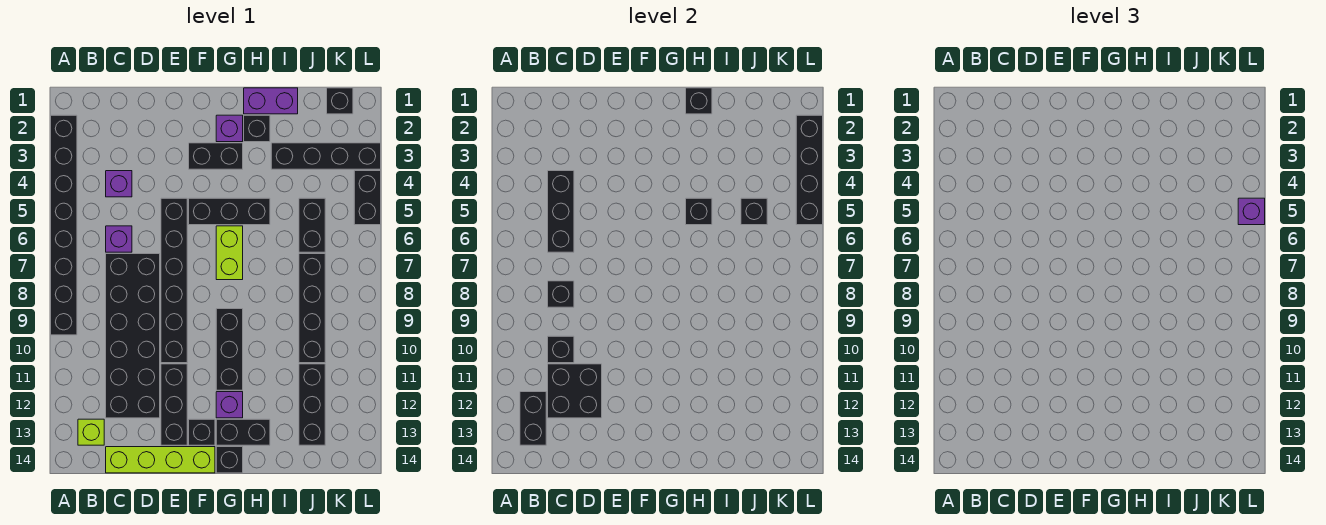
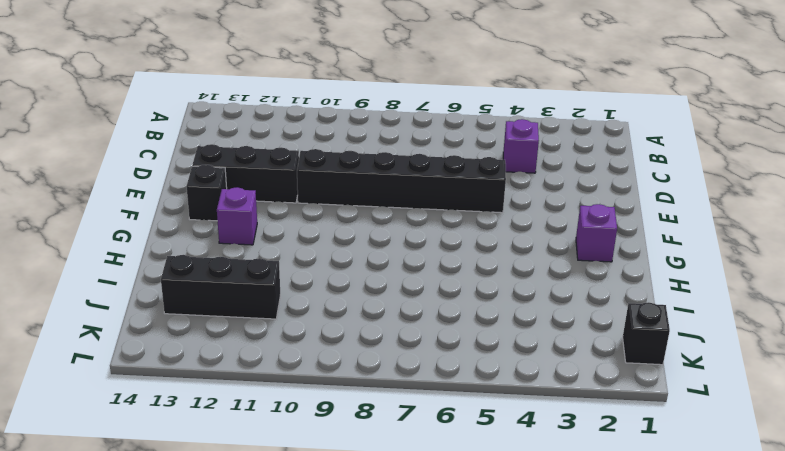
none -> black brick A2:A9 level 1
none -> lime brick B13 level 1
none -> purple brick C6 level 1
none -> black brick C7:D12 level 1

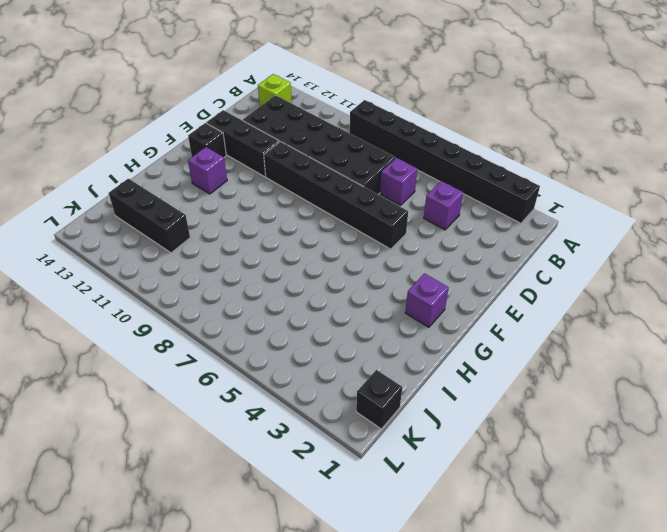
none -> lime brick C14:F14 level 1
none -> black brick F3:G3 level 1
none -> black brick F5:H5 level 1
none -> lime brick G6:G7 level 1

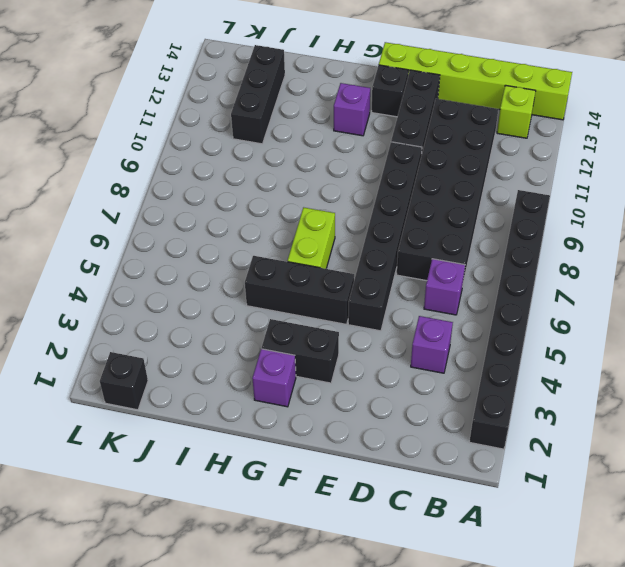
lime brick A14:F14 level 1 -> lime brick C14:F14 level 1
none -> black brick G9:G11 level 1
none -> black brick G13:H13 level 1
none -> black brick G14 level 1
none -> purple brick H1:I1 level 1

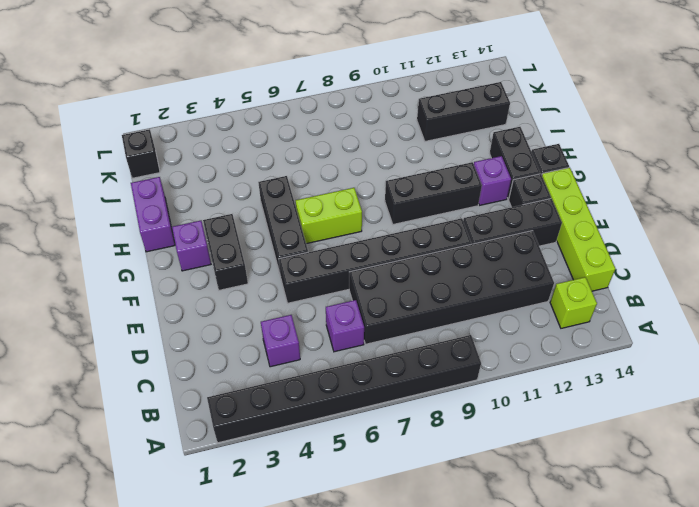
none -> black brick H2 level 1
none -> black brick I3:L3 level 1
none -> black brick J5:J6 level 1
none -> black brick J7:J10 level 1

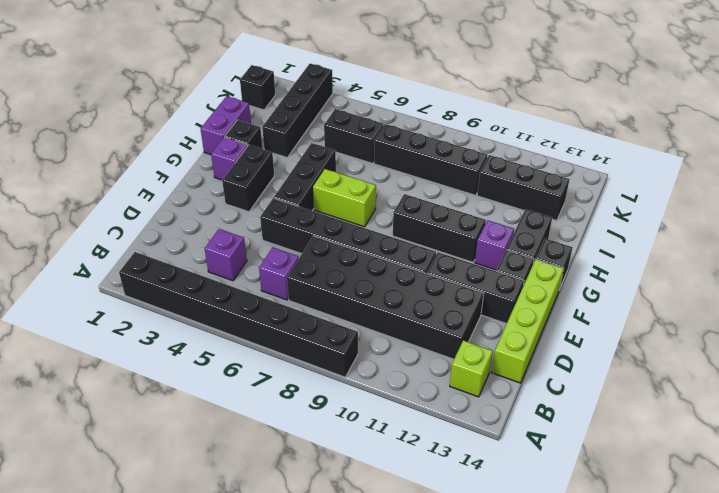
none -> black brick L4:L5 level 1
none -> black brick B12:B13 level 2
none -> black brick C4:C6 level 2
none -> black brick C8 level 2

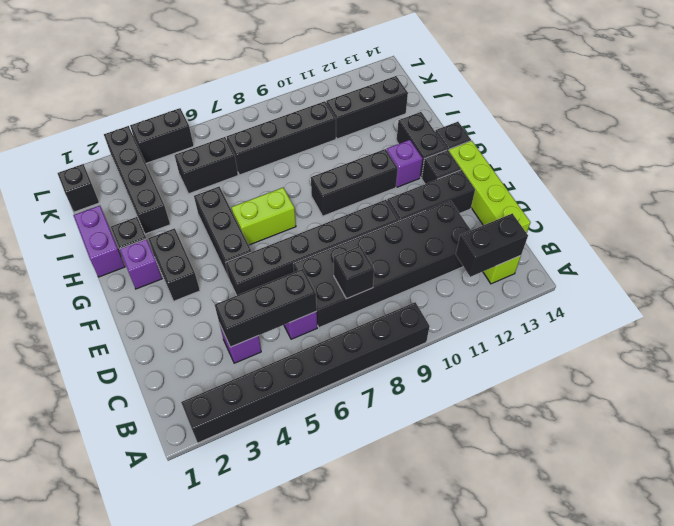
none -> black brick C10 level 2
none -> black brick C11:D12 level 2
none -> black brick H1 level 2
none -> black brick H5 level 2

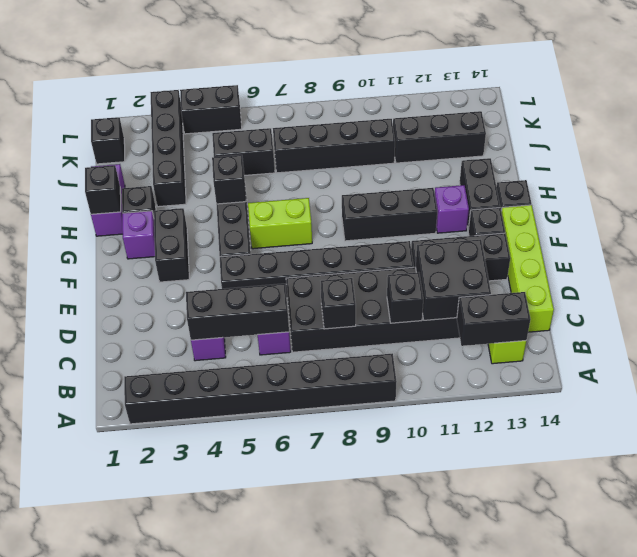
none -> black brick J5 level 2
none -> black brick L2:L5 level 2
none -> purple brick L5 level 3

